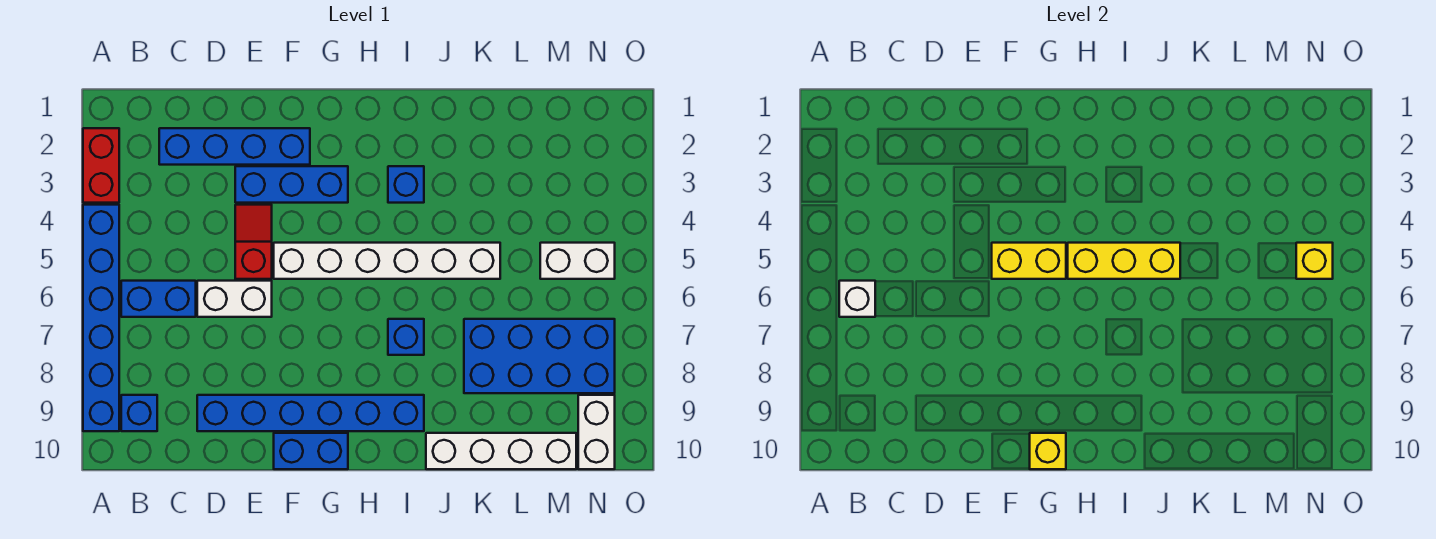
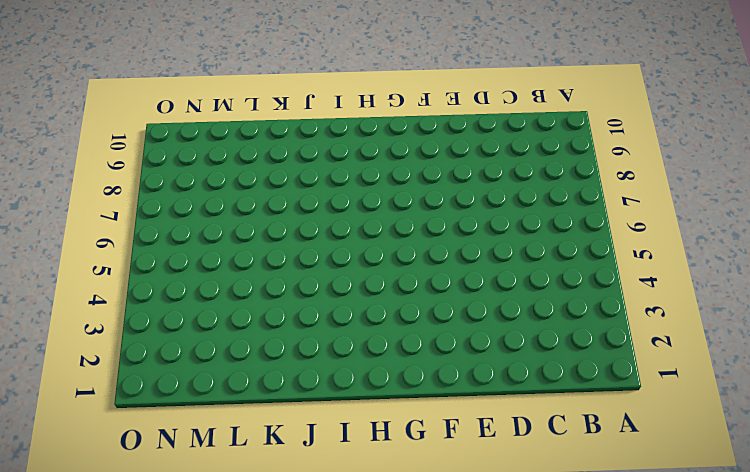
none -> red brick A2:A3 level 1
none -> blue brick A4:A9 level 1
none -> blue brick B6:C6 level 1

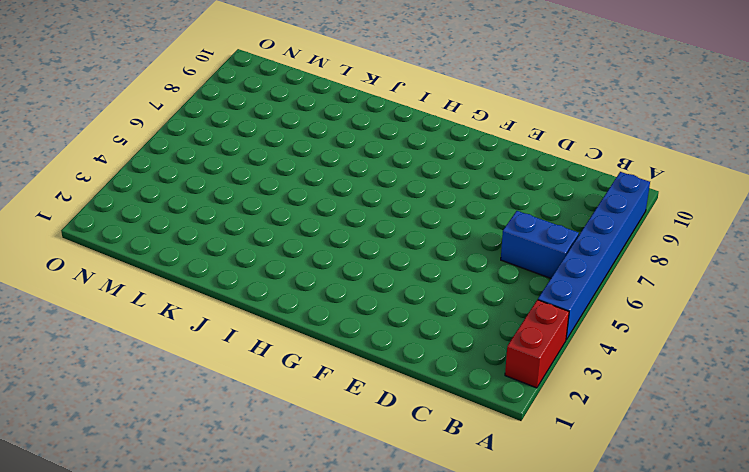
none -> blue brick B9 level 1
none -> blue brick C2:F2 level 1
none -> white brick D6:E6 level 1

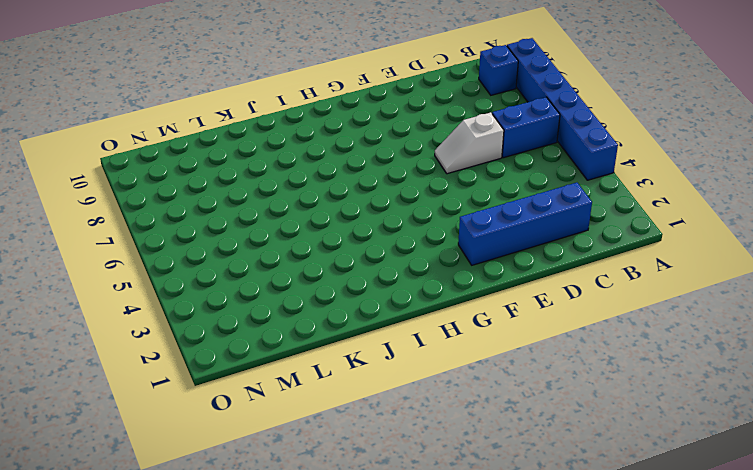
white slope D6:E6 level 1 top D -> white brick D6:E6 level 1
none -> red brick A2:A3 level 1
none -> blue brick D9:I9 level 1
none -> blue brick E3:G3 level 1

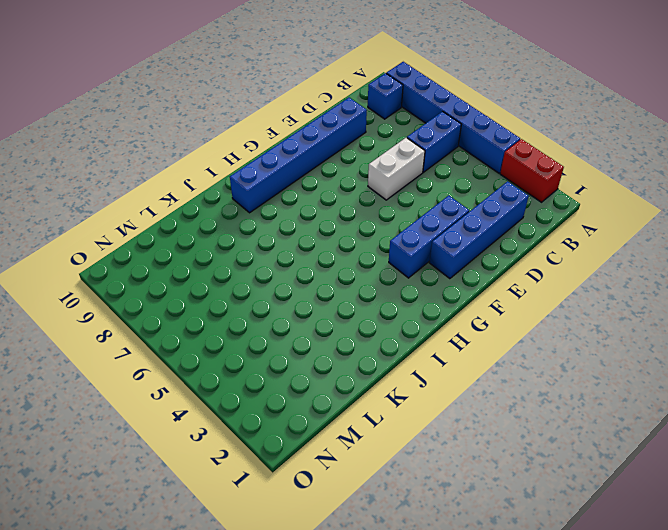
none -> red slope E4:E5 level 1 top 5
none -> white brick F5:K5 level 1
none -> blue brick F10:G10 level 1

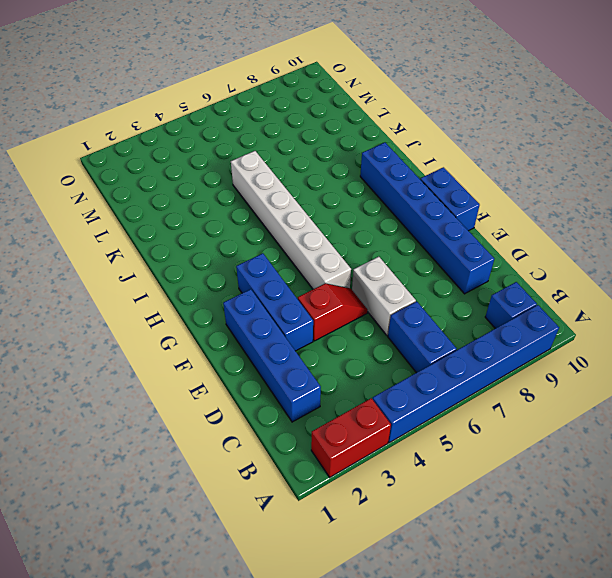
red slope E4:E5 level 1 top 4 -> red slope E4:E5 level 1 top 5
none -> blue brick I3 level 1
none -> blue brick I7 level 1
none -> white brick J10:M10 level 1

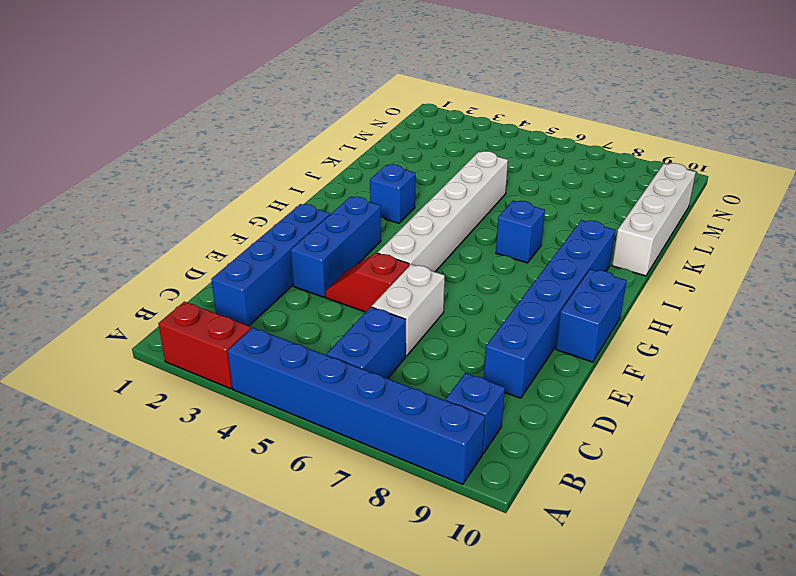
none -> blue brick K7:N8 level 1
none -> white brick M5:N5 level 1
none -> white brick N9:N10 level 1

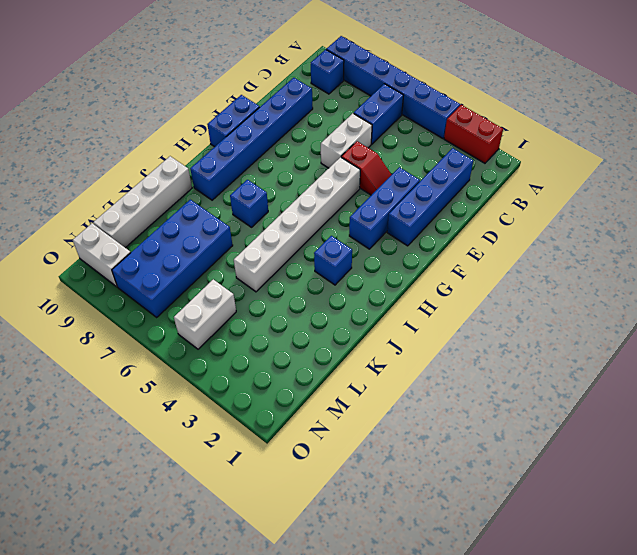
none -> white brick B6 level 2
none -> yellow brick F5:G5 level 2
none -> yellow brick G10 level 2

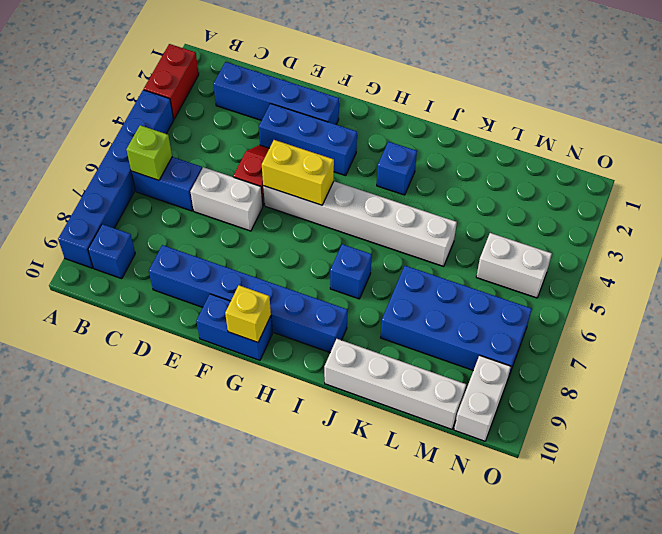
lime brick B6 level 2 -> white brick B6 level 2
none -> yellow brick H5:J5 level 2
none -> yellow brick N5 level 2

